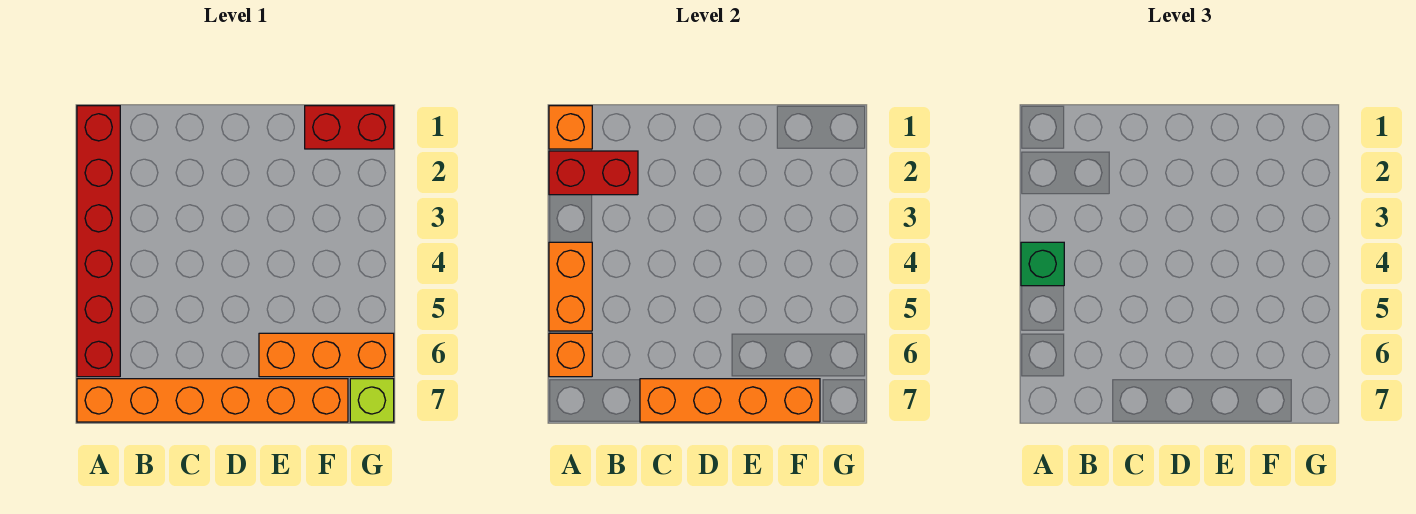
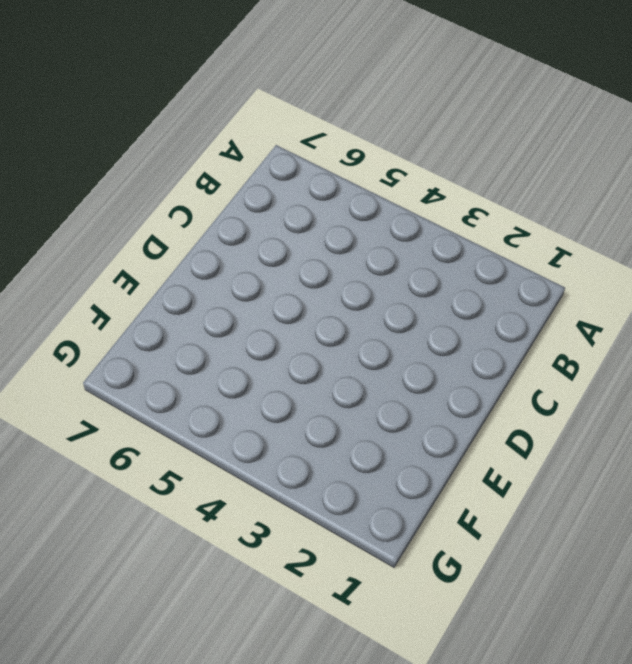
none -> red brick A1:A6 level 1
none -> orange brick A7:F7 level 1

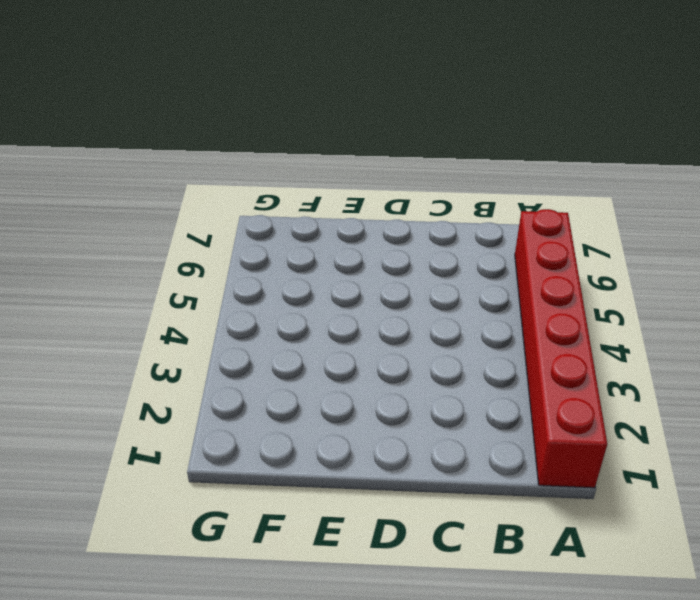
none -> orange brick A7:F7 level 1
none -> orange brick E6:G6 level 1

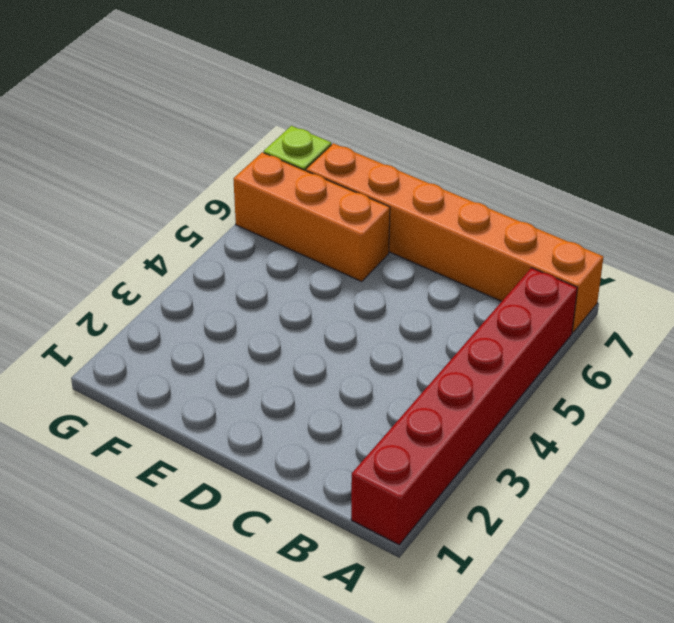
none -> red brick F1:G1 level 1
none -> orange brick A1 level 2

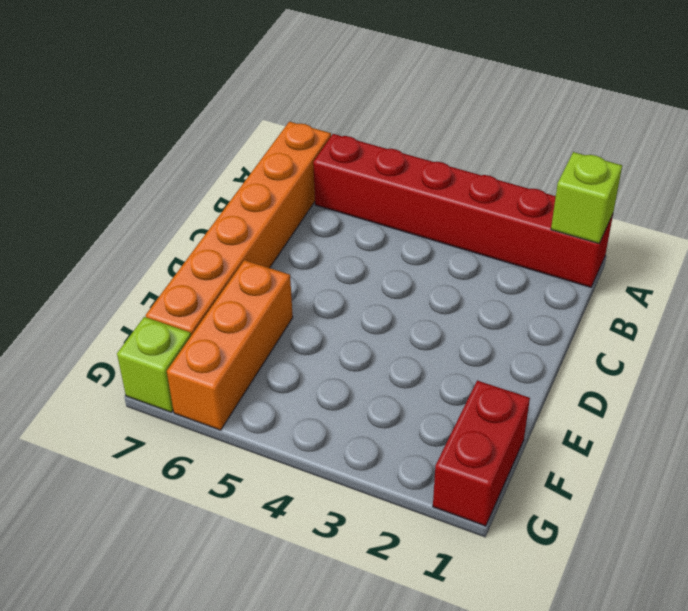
lime brick A1 level 2 -> orange brick A1 level 2
none -> red brick A2:B2 level 2
none -> orange brick A4:A5 level 2

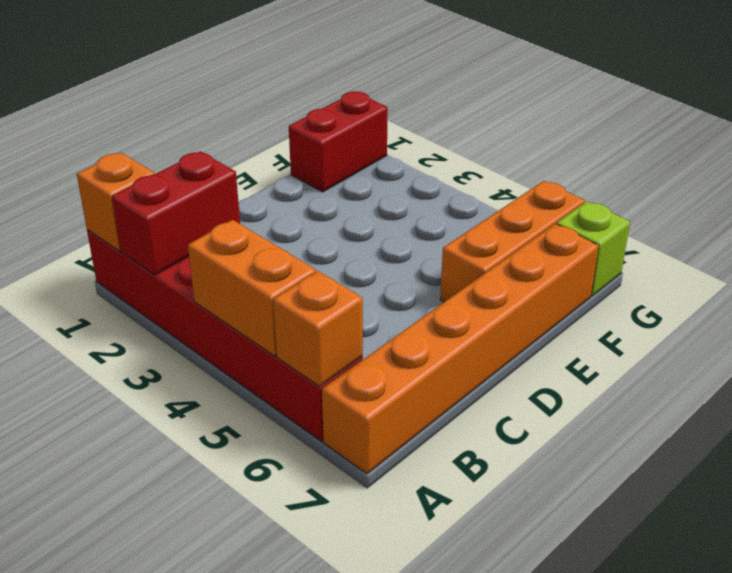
none -> orange brick C7:F7 level 2
none -> green brick A4 level 3

